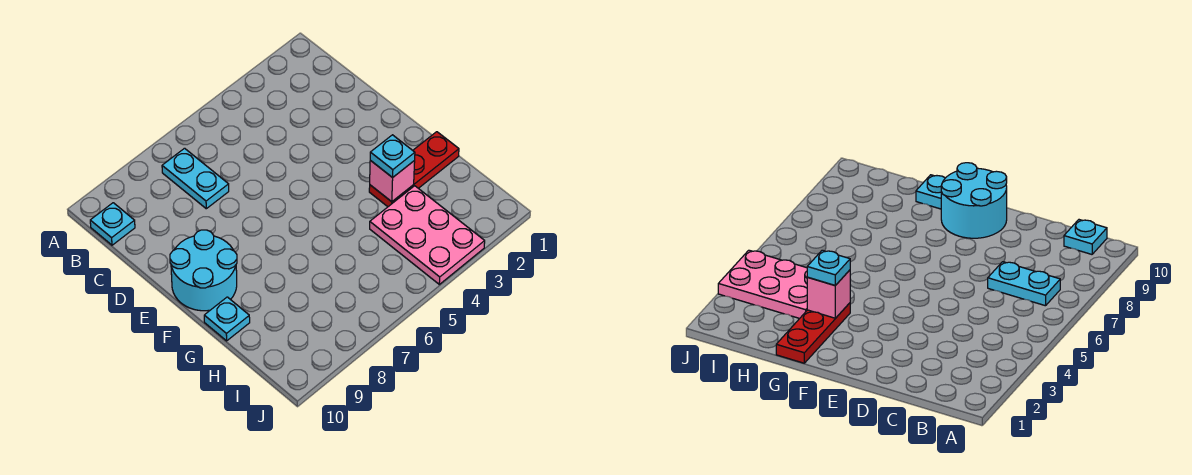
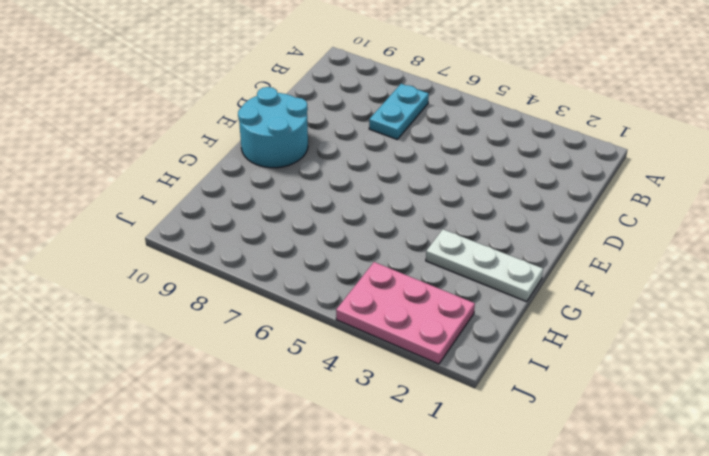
white plate G1:G3 level 1 -> red plate G1:G3 level 1
pink plate I2:J4 level 1 -> pink plate H3:J4 level 1
none -> cyan plate B10 level 1
none -> cyan plate G10 level 1

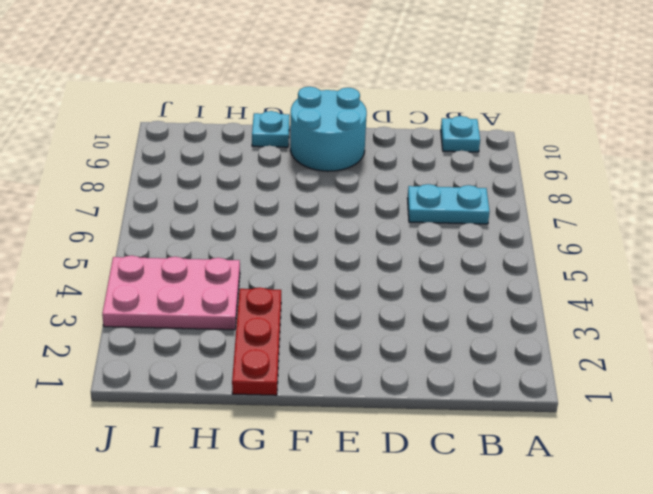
none -> pink brick G3 level 2
none -> cyan plate G3 level 3

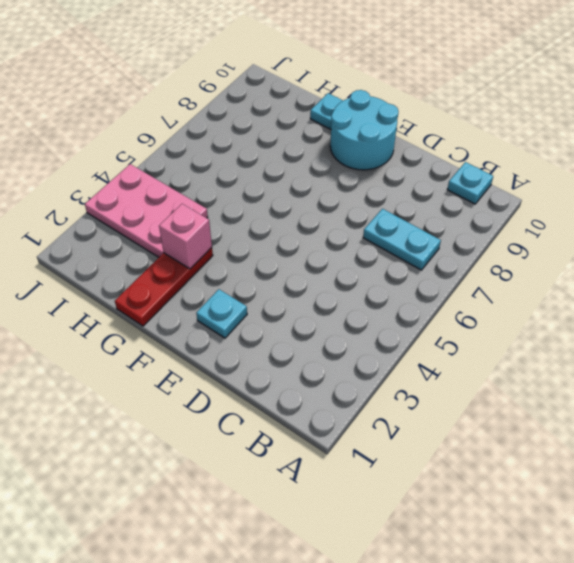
cyan plate E2 level 1 -> cyan plate G3 level 3

